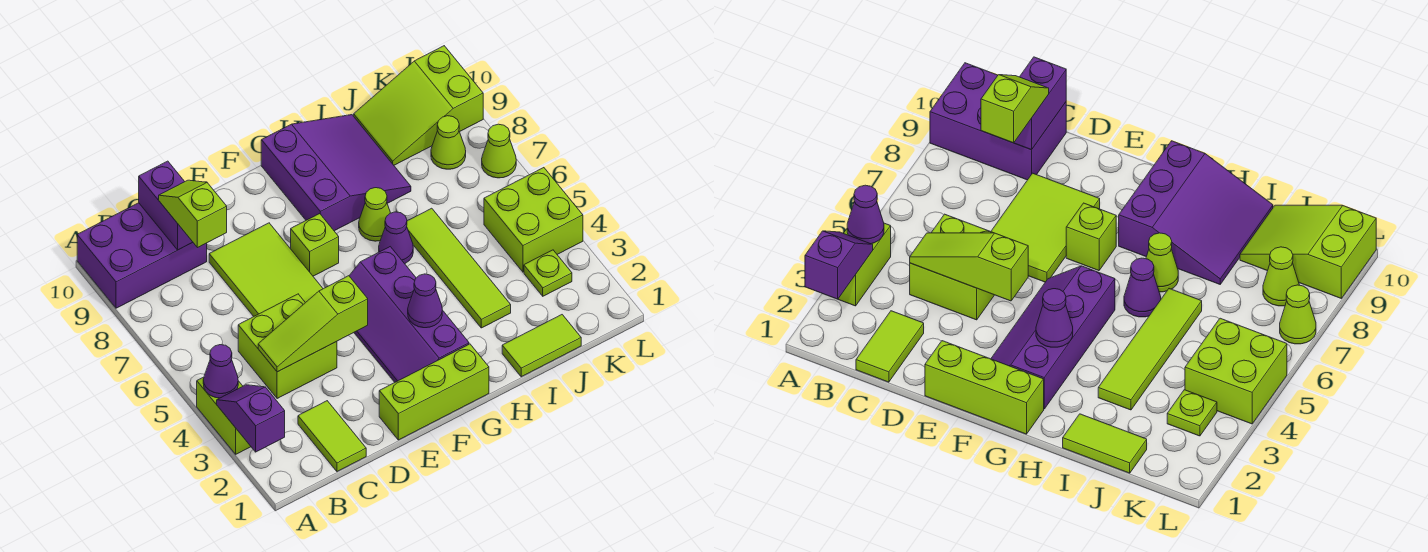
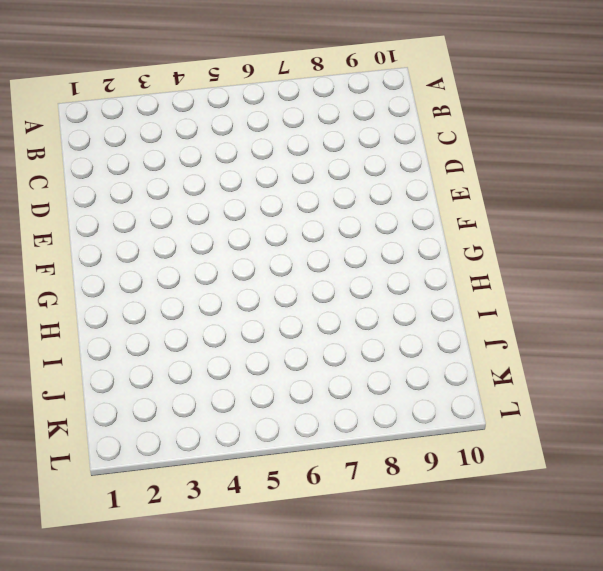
none -> lime brick A3:A4 level 1
none -> purple brick A9:C10 level 1
none -> lime tile C1:C2 level 1

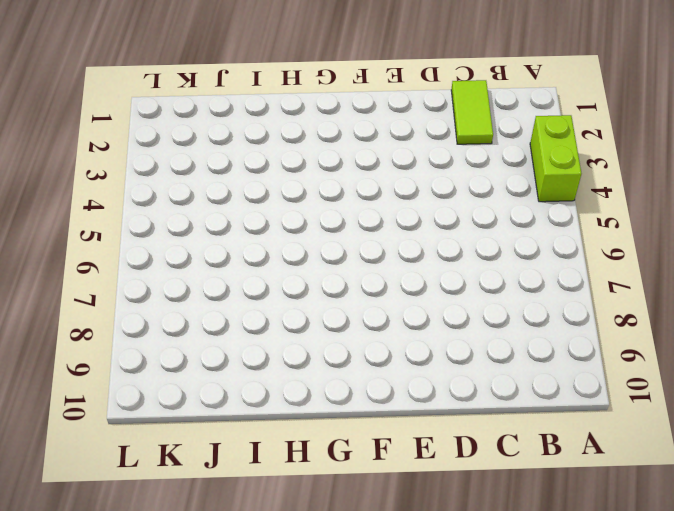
none -> purple brick A9:C10 level 1
none -> lime brick C4:D5 level 1
none -> lime tile D6:E8 level 1

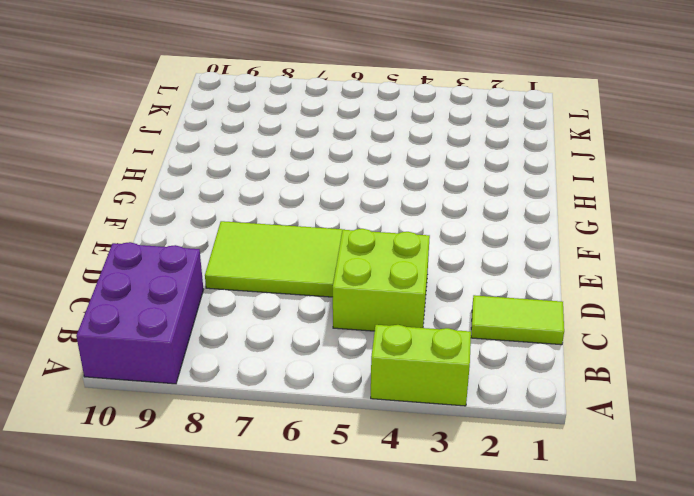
none -> lime brick E1:G1 level 1
none -> purple slope F2:G5 level 1 top G
none -> lime brick F7 level 1

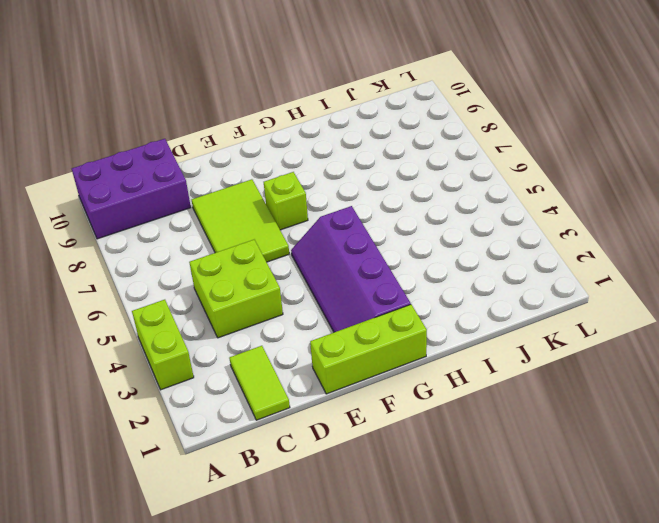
none -> purple slope G8:I10 level 1 top G
none -> purple cone H6 level 1
none -> lime cone H7 level 1

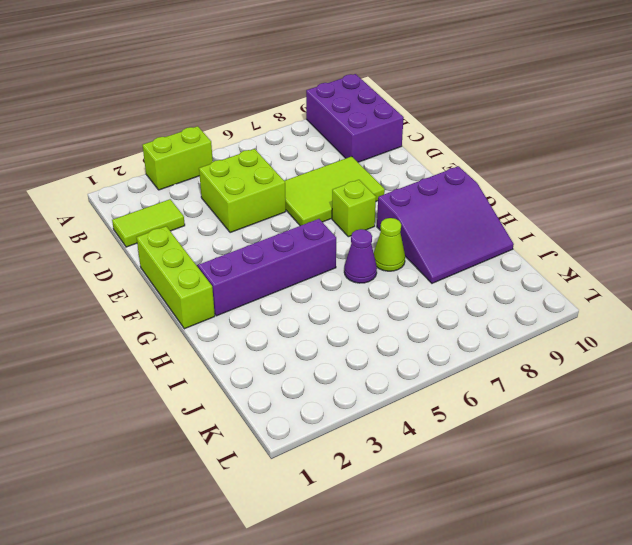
none -> lime tile I1:J1 level 1
none -> lime tile I3:I6 level 1
none -> lime slope J9:L10 level 1 top L

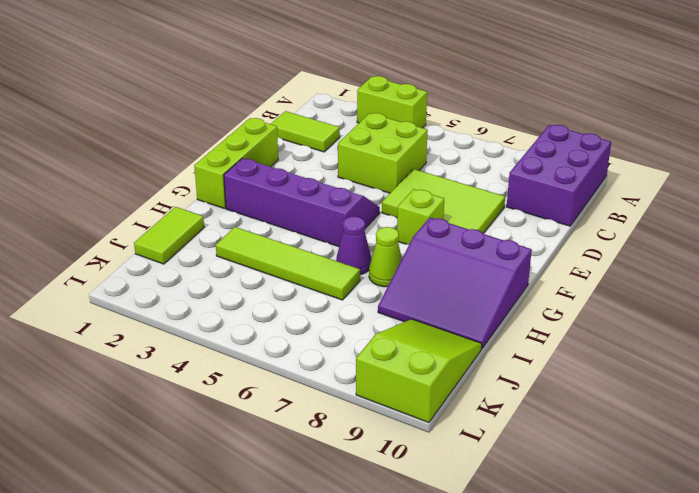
none -> lime plate K3 level 1
none -> lime brick K4:L5 level 1
none -> lime cone K8 level 1

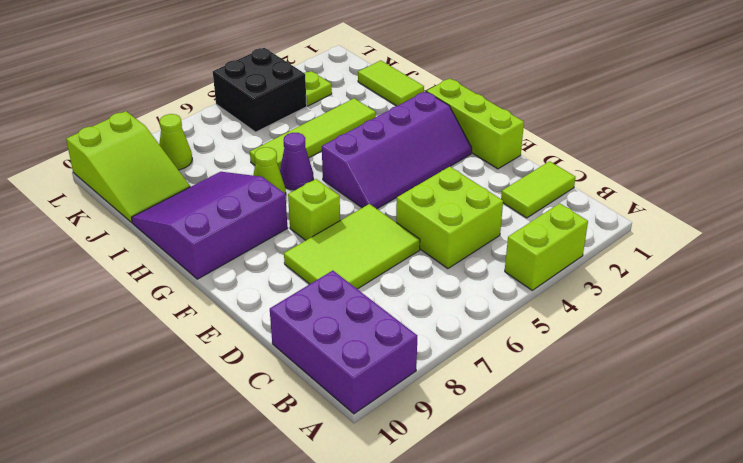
black brick K4:L5 level 1 -> lime brick K4:L5 level 1
none -> lime cone L7 level 1
none -> purple slope A2:A3 level 2 top 2
none -> purple cone A4 level 2

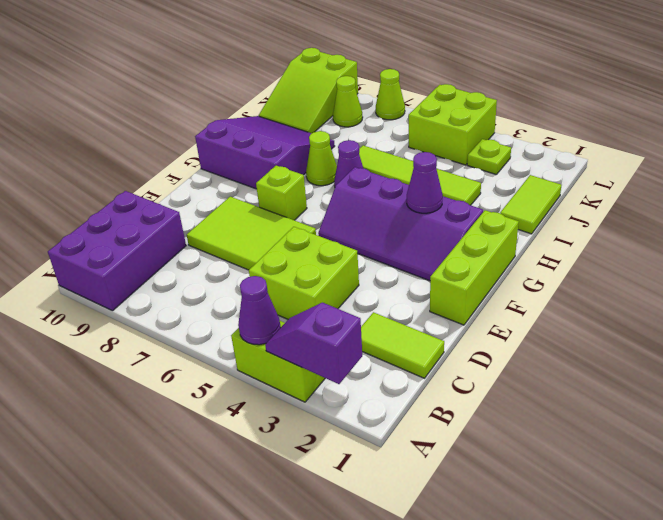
none -> lime slope C4:E4 level 2 top E
none -> purple brick C9:C10 level 2
none -> lime slope C8:C9 level 3 top 8

